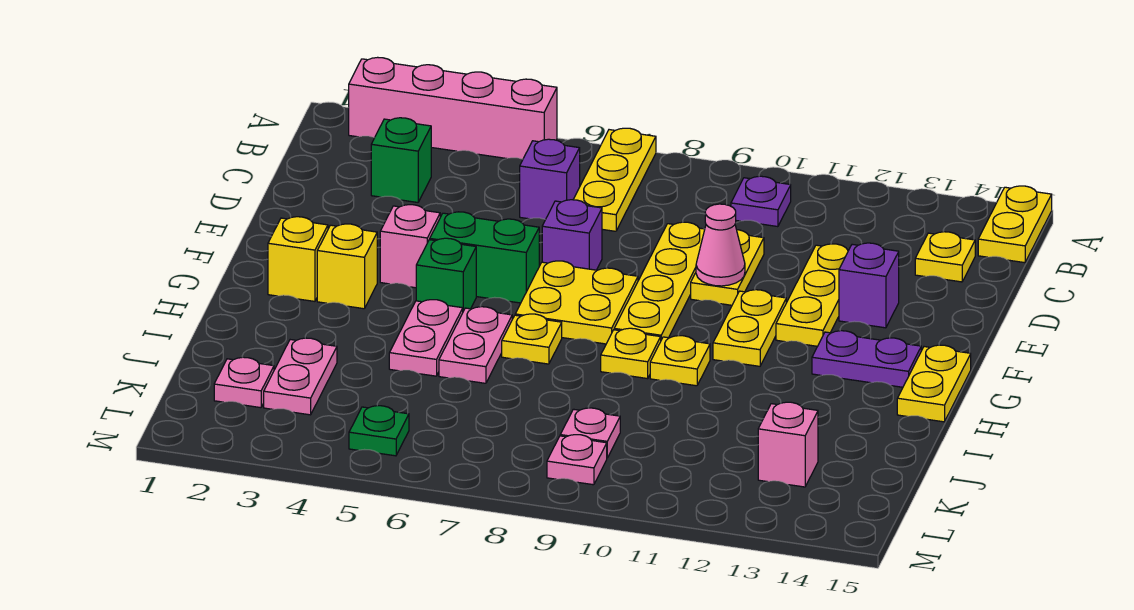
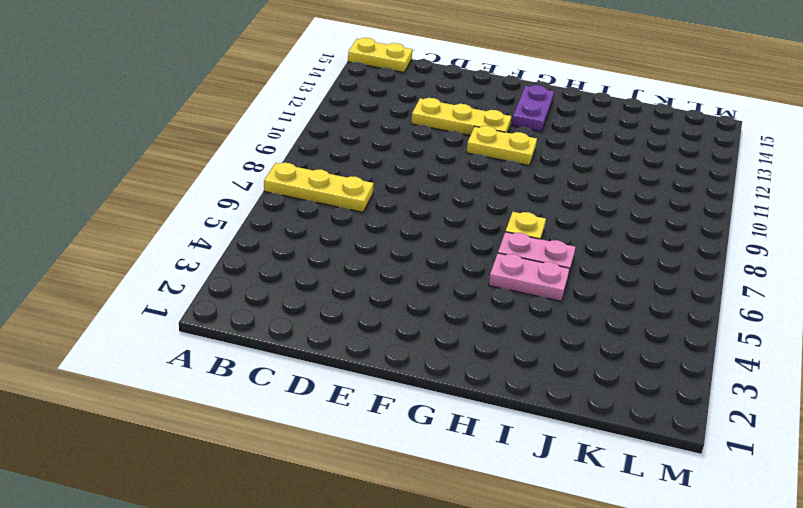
none -> pink brick A2:A5 level 1
none -> purple plate B10 level 1
none -> green brick C3 level 1
none -> purple brick C6 level 1

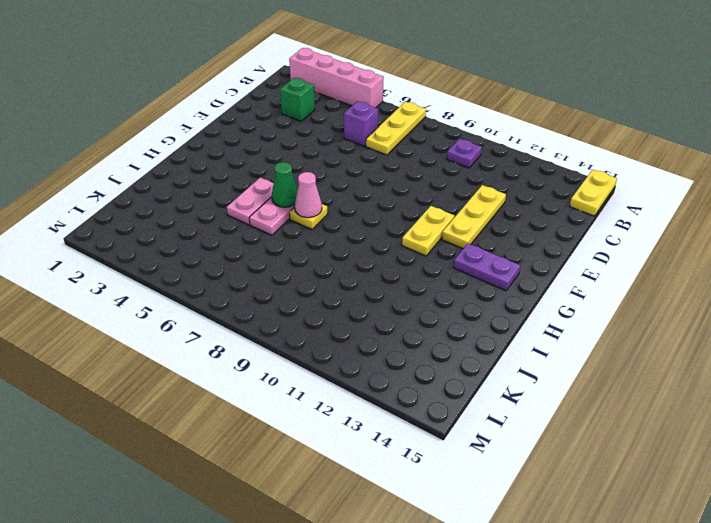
green cone H6 level 2 -> none
pink cone H7 level 2 -> pink cone E10 level 2
none -> yellow plate C14 level 1
none -> yellow plate D9:G9 level 1
none -> yellow plate D10:E10 level 1
none -> purple brick E7 level 1

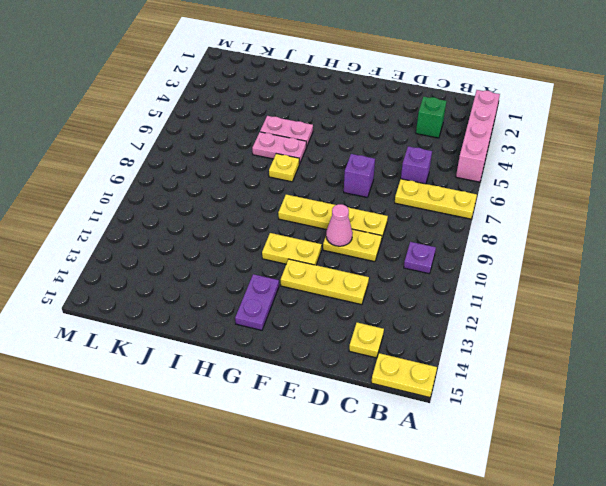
none -> purple brick E13 level 1
none -> pink brick F4 level 1
none -> green brick F5:F6 level 1
none -> yellow plate F7:G8 level 1

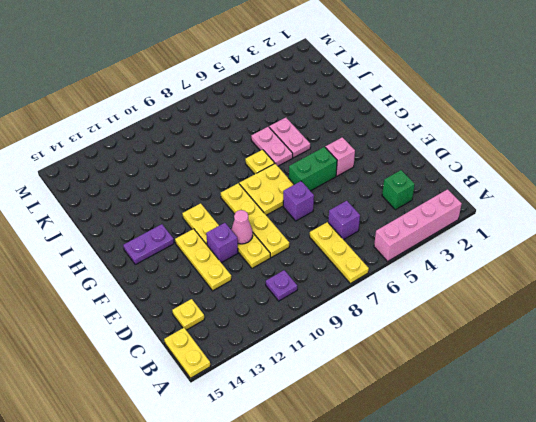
purple brick E11 level 1 -> purple brick E13 level 1
none -> yellow brick G2 level 1
none -> yellow brick G3 level 1
none -> green brick G5 level 1
none -> yellow plate G15:H15 level 1

